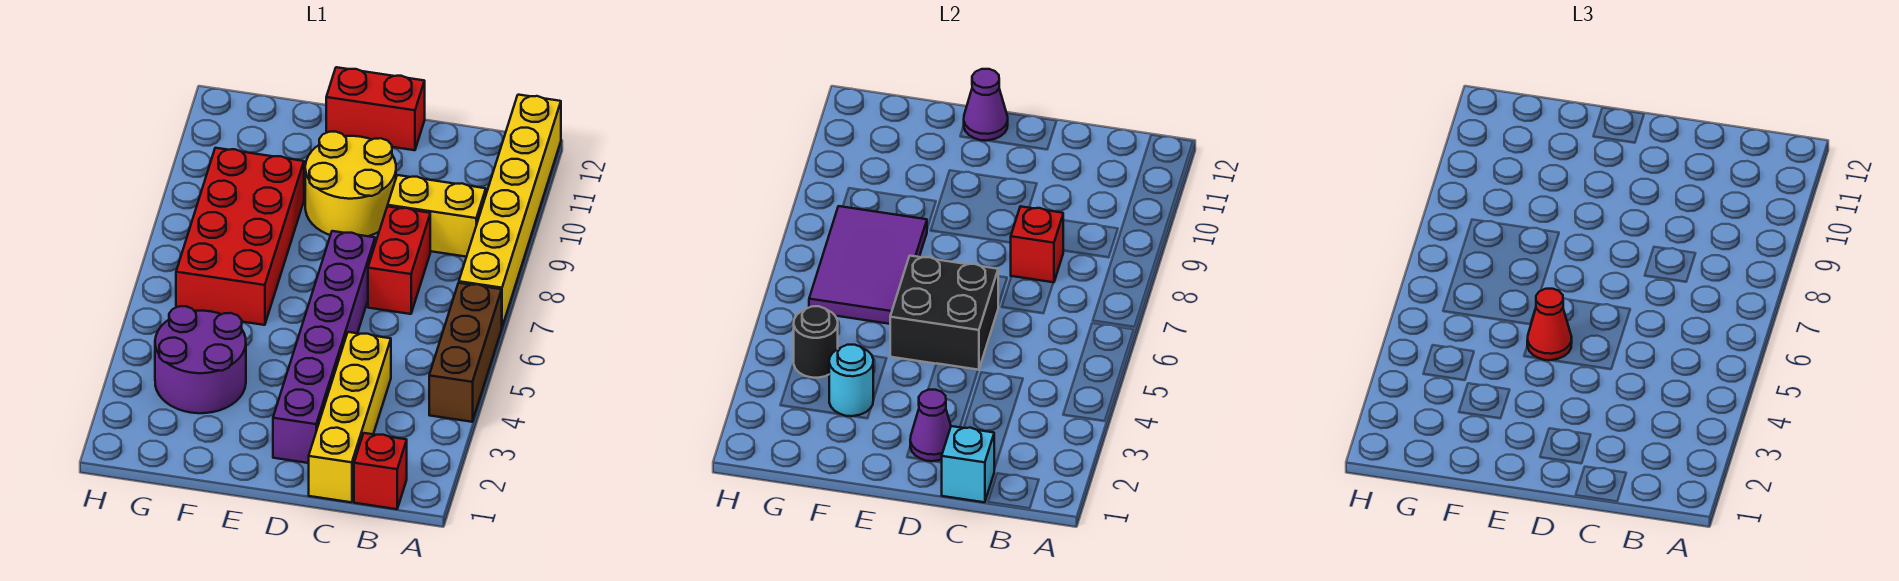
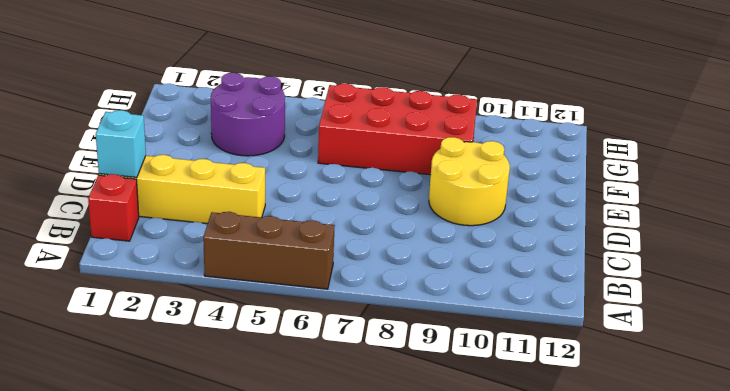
none -> yellow brick A7:A12 level 1
none -> yellow brick B9:C9 level 1
none -> red brick C7:C8 level 1

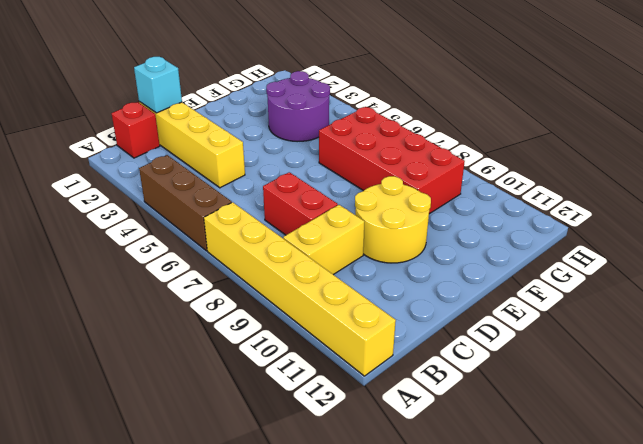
none -> purple brick D2:D7 level 1
none -> red brick D12:E12 level 1
none -> red brick C8 level 2

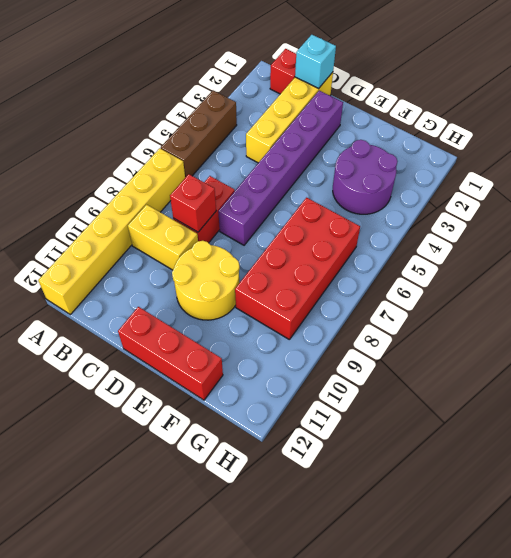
red brick D12:F12 level 1 -> red brick D12:E12 level 1
none -> purple cone D2 level 2
none -> black brick D5:E6 level 2
none -> purple cone E12 level 2

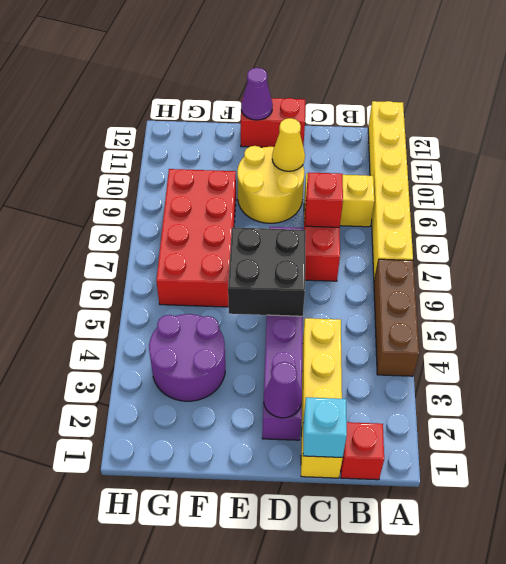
yellow cone D10 level 2 -> none
none -> cyan round brick F3 level 2
none -> purple tile F6:G8 level 2
none -> black round brick G4 level 2

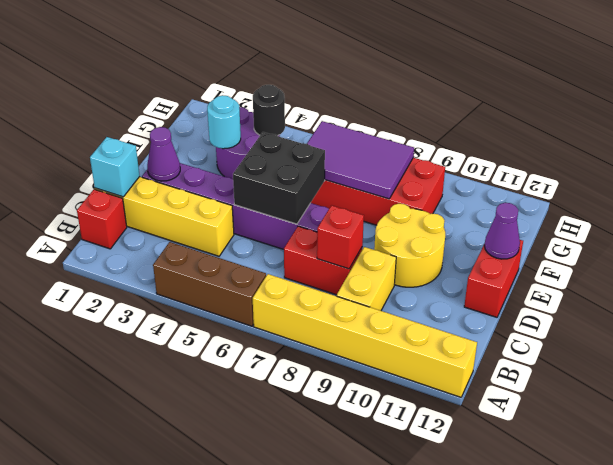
none -> red cone E5 level 3

